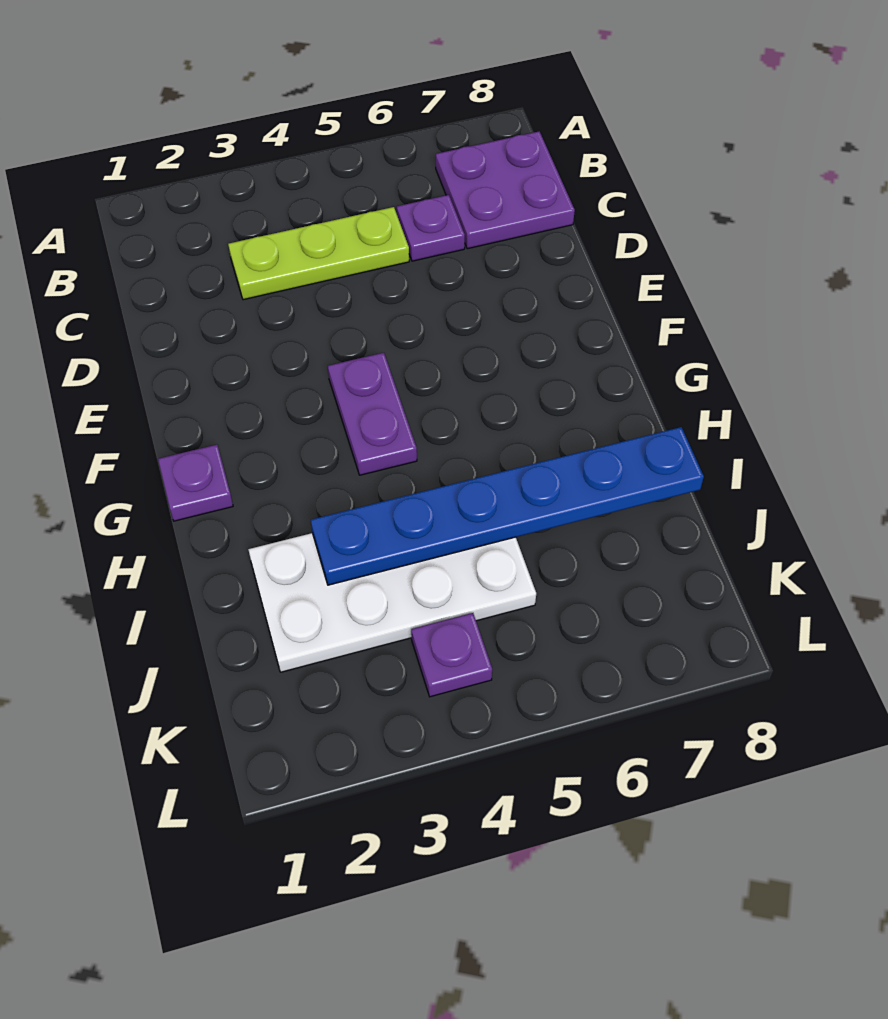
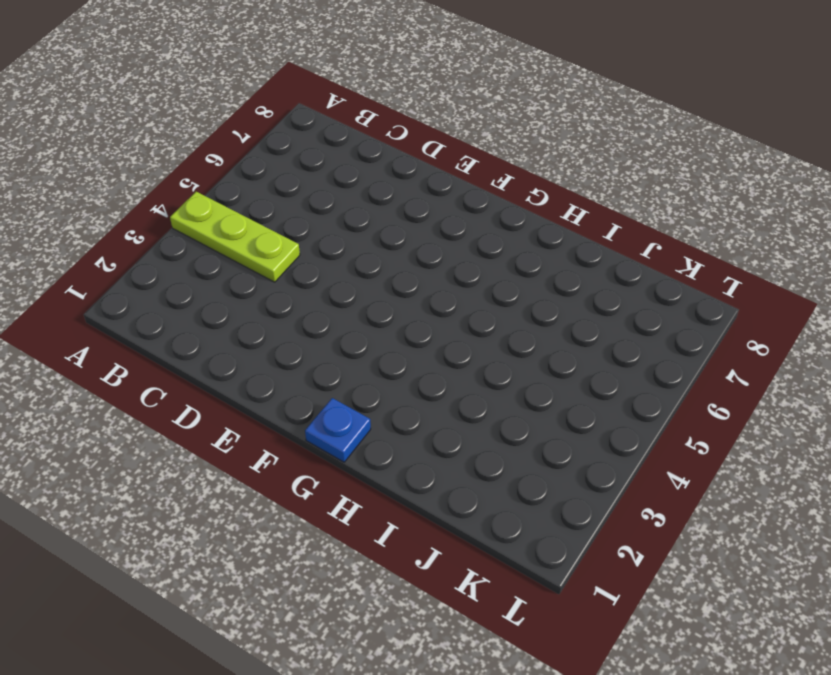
lime plate A4:C4 level 1 -> lime plate C3:C5 level 1
blue plate G1 level 1 -> purple plate G1 level 1
none -> purple plate B7:C8 level 1
none -> purple plate C6 level 1

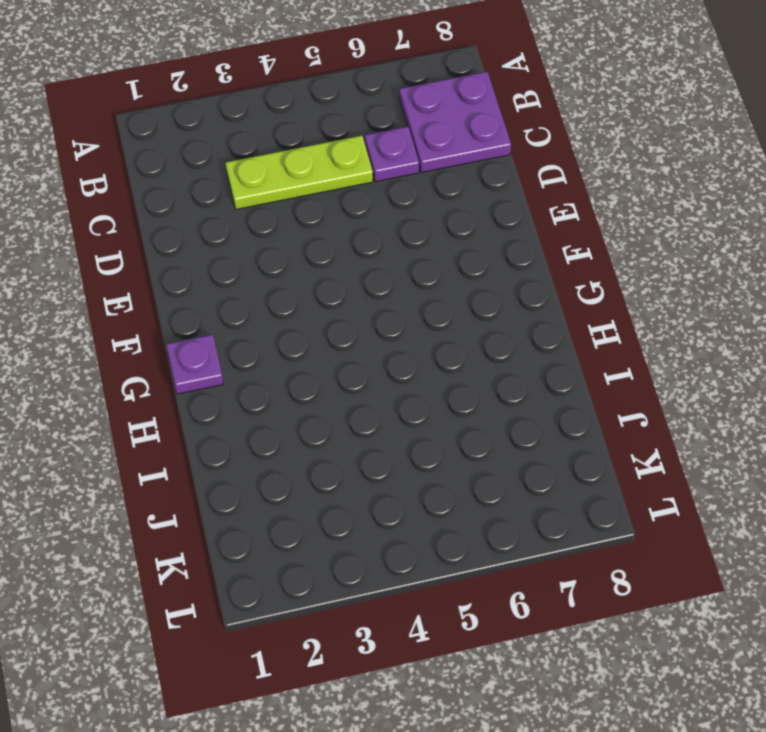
none -> purple plate F4:G4 level 1
none -> white plate I2:J5 level 1

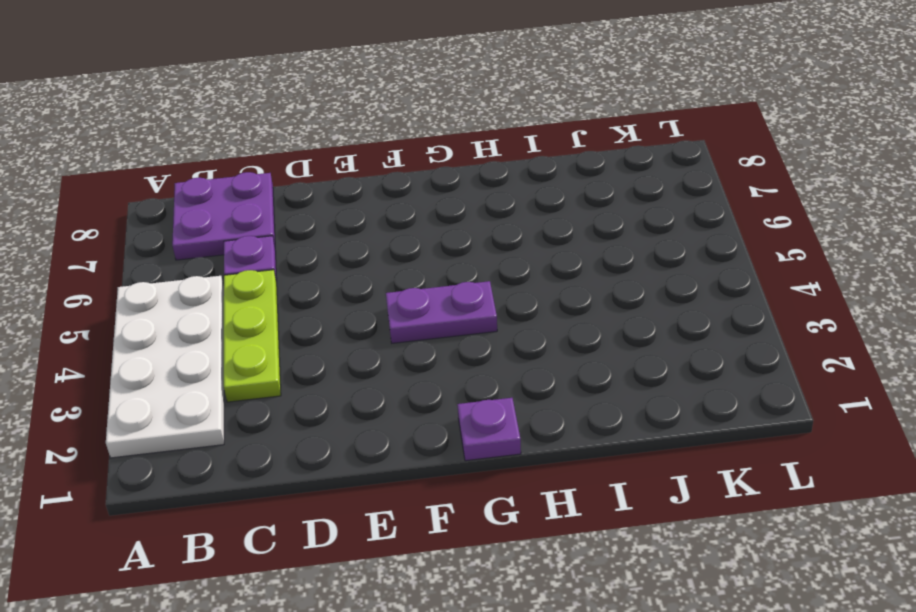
white plate A2:B5 level 1 -> white plate I2:J5 level 1
none -> purple plate K4 level 1
none -> blue plate I3:I8 level 2

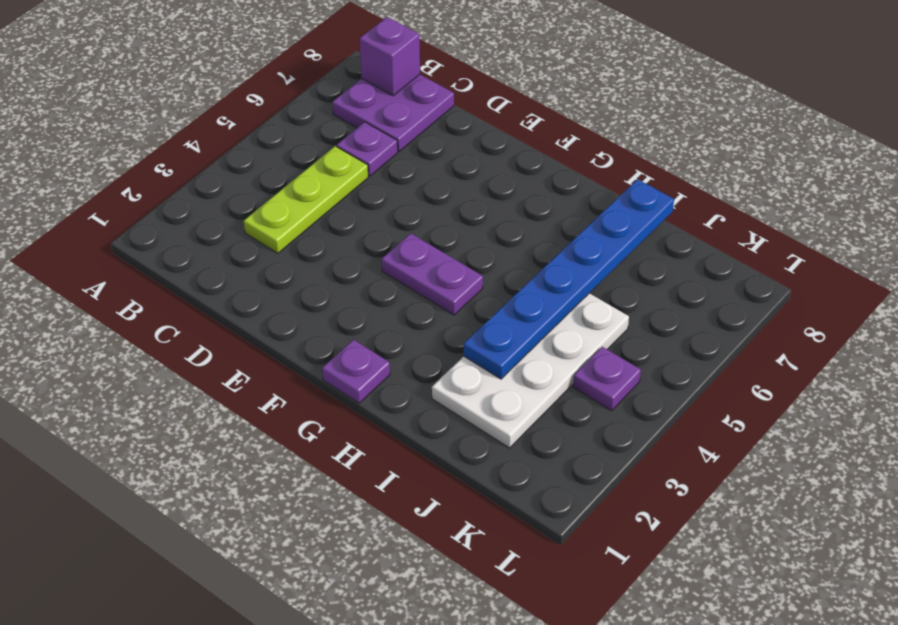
purple brick B8 level 2 -> none

